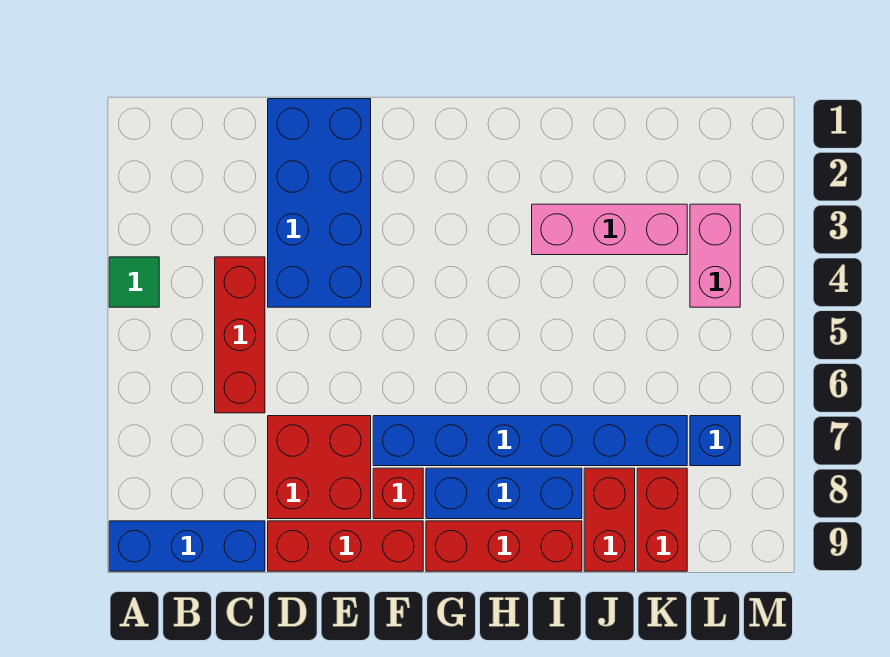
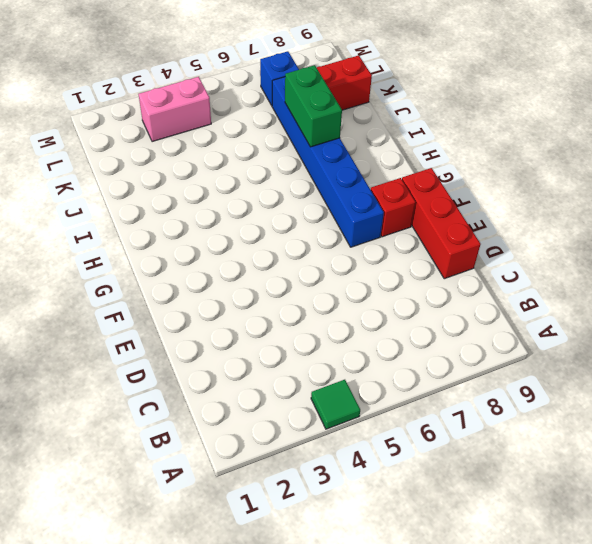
green brick I7:J7 level 2 -> none
none -> blue brick A9:C9 level 1
none -> red brick C4:C6 level 1
none -> blue brick D1:E4 level 1

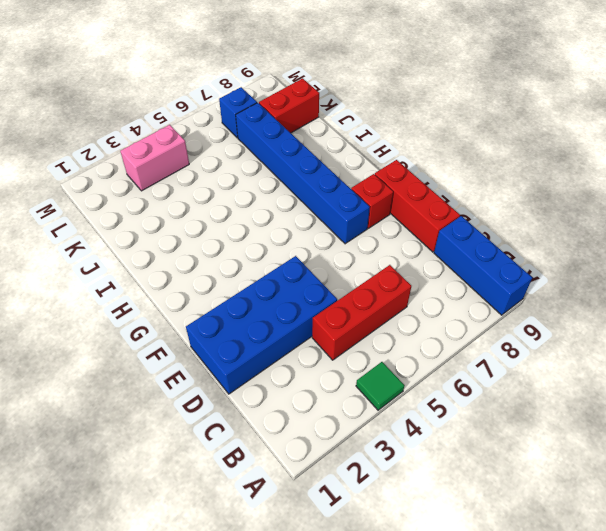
none -> red brick D7:E8 level 1
none -> blue brick G8:I8 level 1
none -> red brick G9:I9 level 1

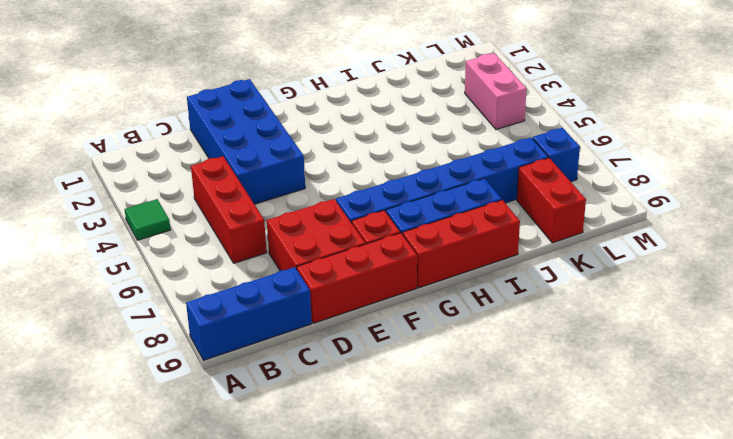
none -> pink brick I3:K3 level 1
none -> red brick J8:J9 level 1

